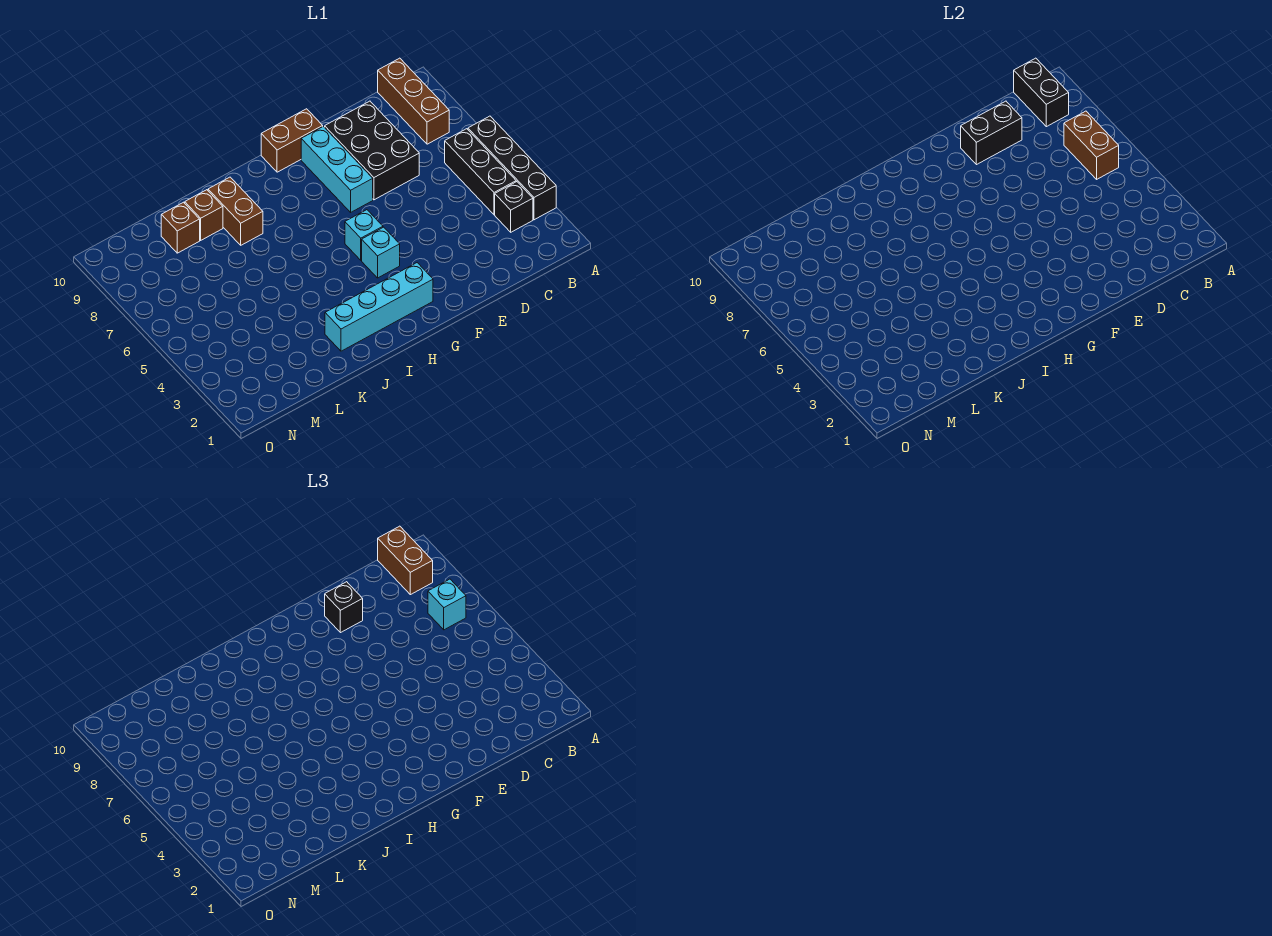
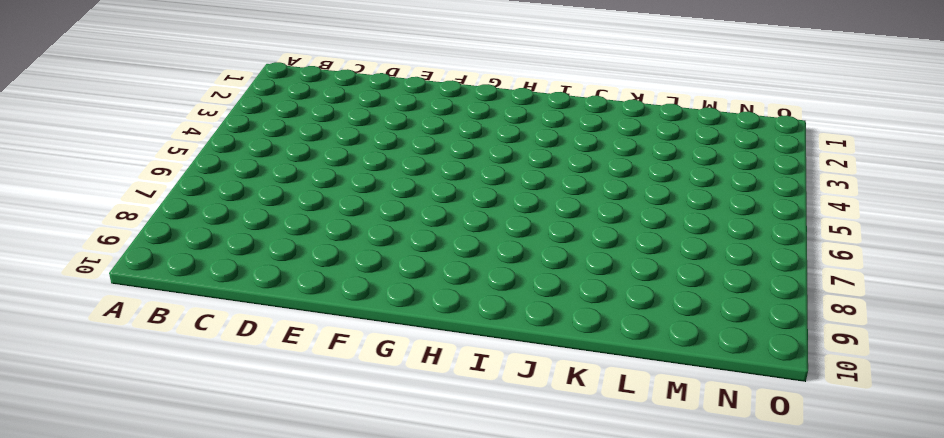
none -> black brick A3:A6 level 1
none -> black brick B3 level 1
none -> black brick B4:B6 level 1

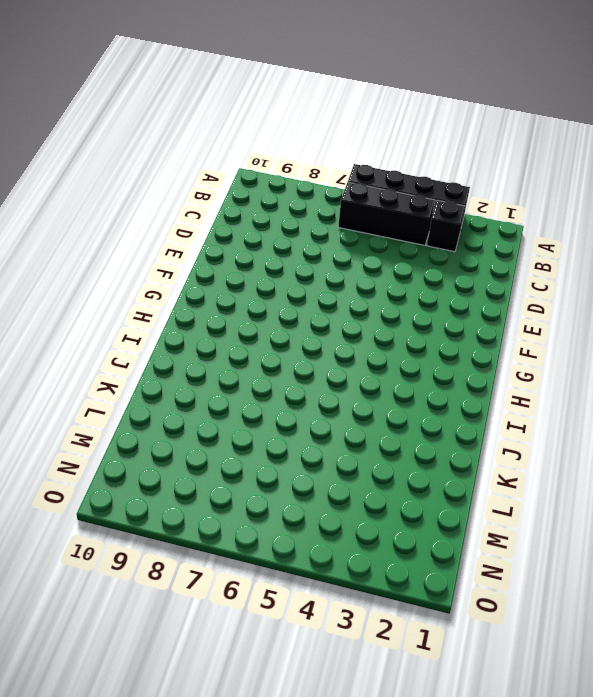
none -> brown brick B8:B10 level 1
none -> black brick D7:E9 level 1
none -> cyan brick F7:F9 level 1

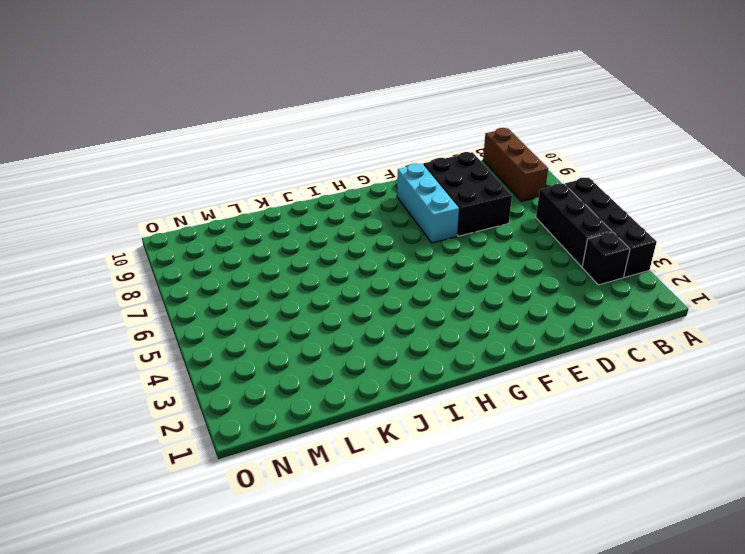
none -> brown brick F10:G10 level 1
none -> cyan brick G2:J2 level 1
none -> cyan brick G4 level 1

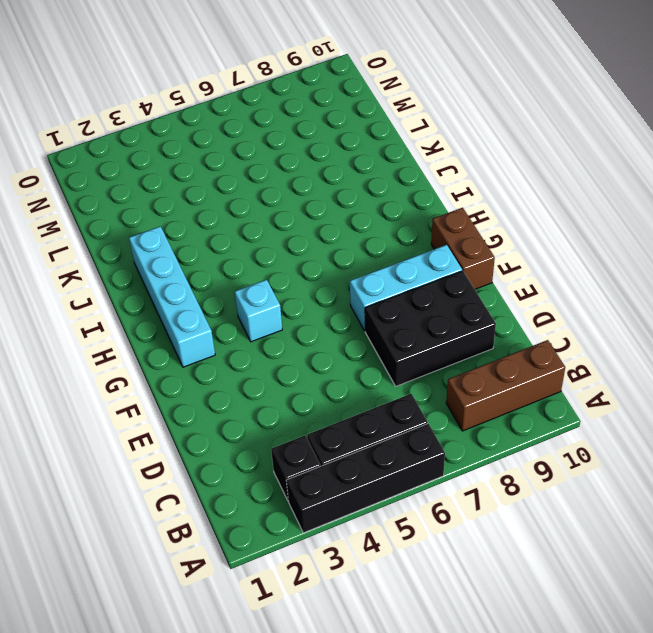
none -> cyan brick G5 level 1
none -> brown brick J8:J9 level 1
none -> brown brick K9 level 1

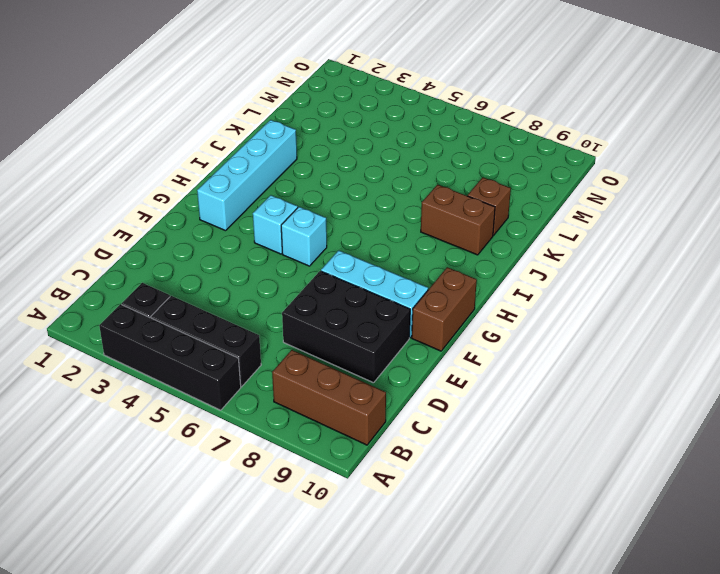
none -> brown brick L9 level 1
none -> brown brick B6:B7 level 2
none -> black brick B9:B10 level 2

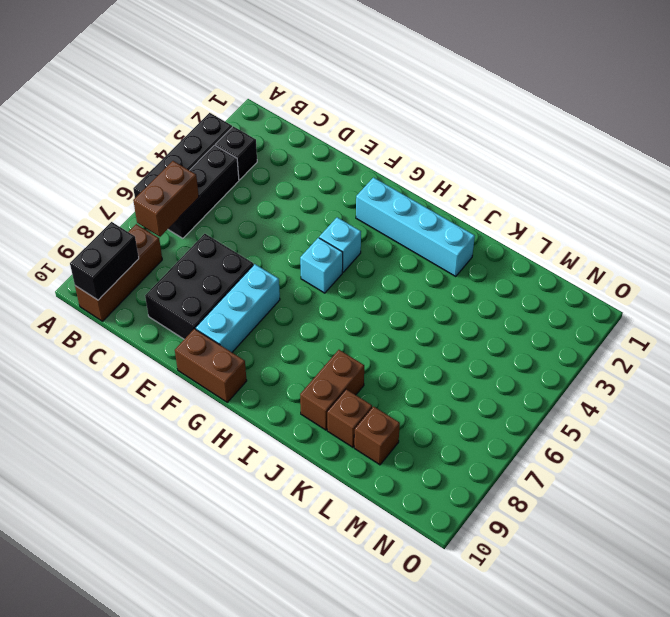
none -> black brick D9:E9 level 2
none -> cyan brick B7 level 3
none -> brown brick B9:B10 level 3

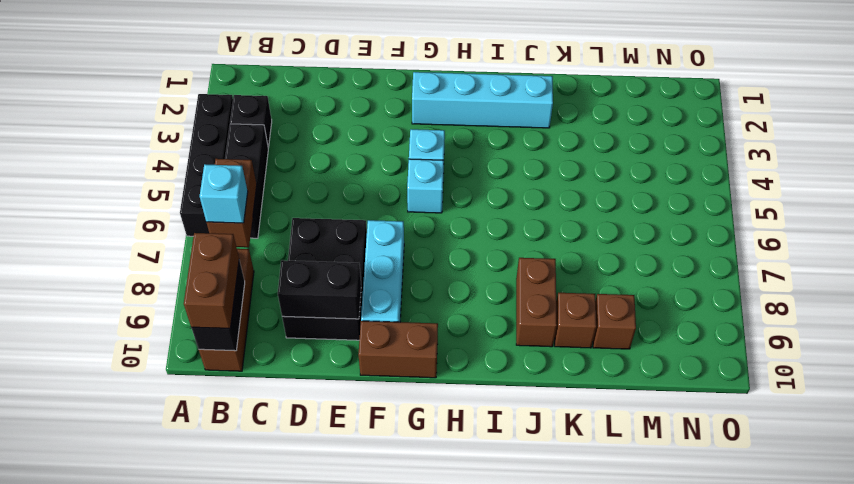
none -> black brick E9 level 3

